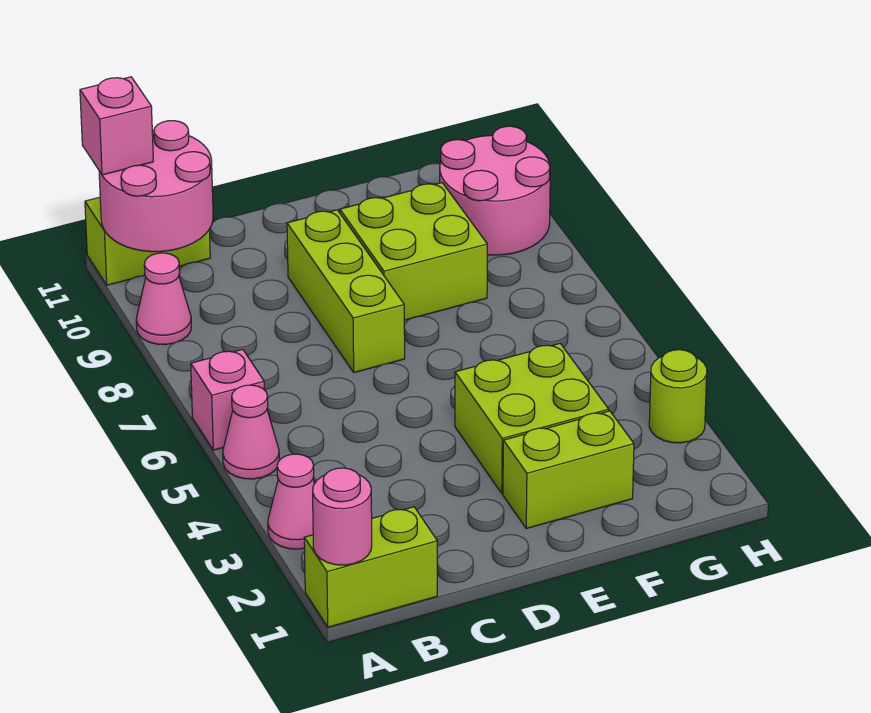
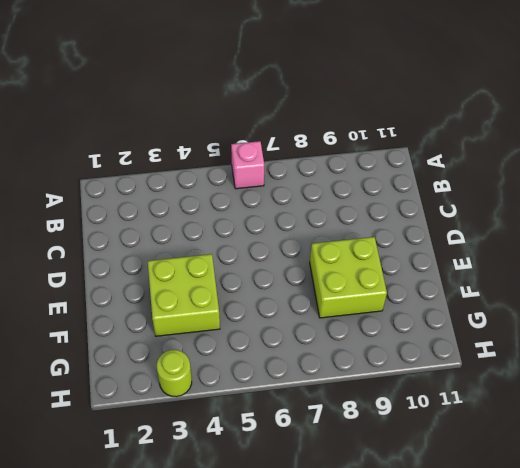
none -> lime brick A1:B1 level 1
none -> pink cone A3 level 1
none -> pink cone A5 level 1

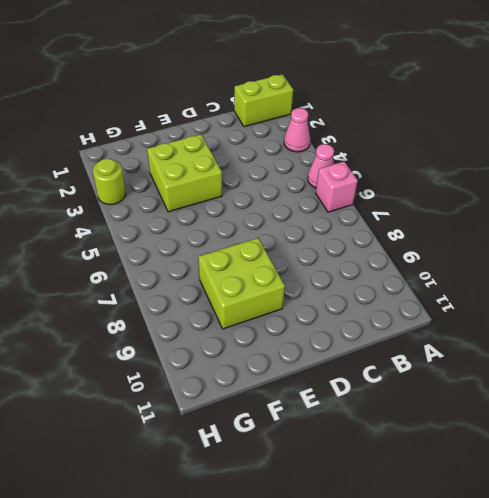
none -> pink cone A9 level 1
none -> lime brick A11:B11 level 1
none -> lime brick D7:D9 level 1

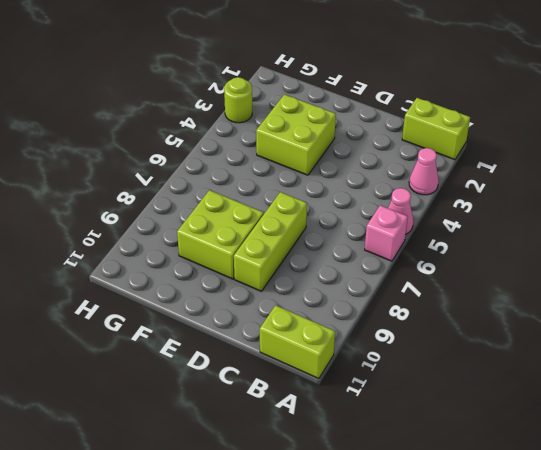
none -> pink cone A9 level 1
none -> lime brick E2:F2 level 1
none -> pink round brick G9:H10 level 1

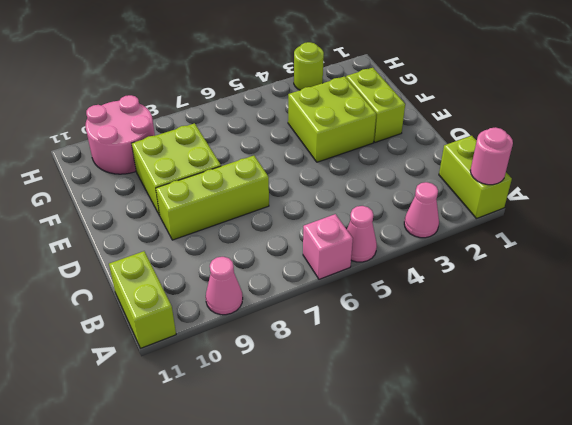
none -> pink round brick A10:B11 level 2
none -> pink brick A11 level 3

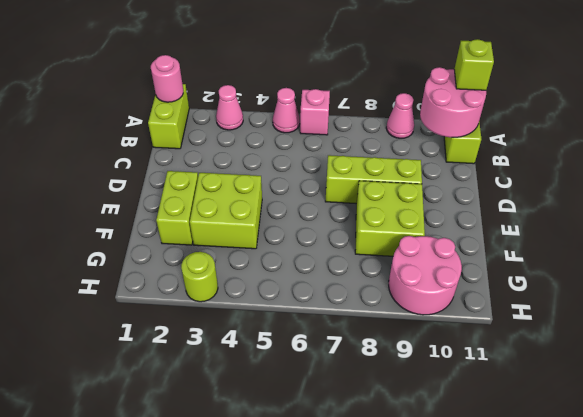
lime brick A11 level 3 -> pink brick A11 level 3

